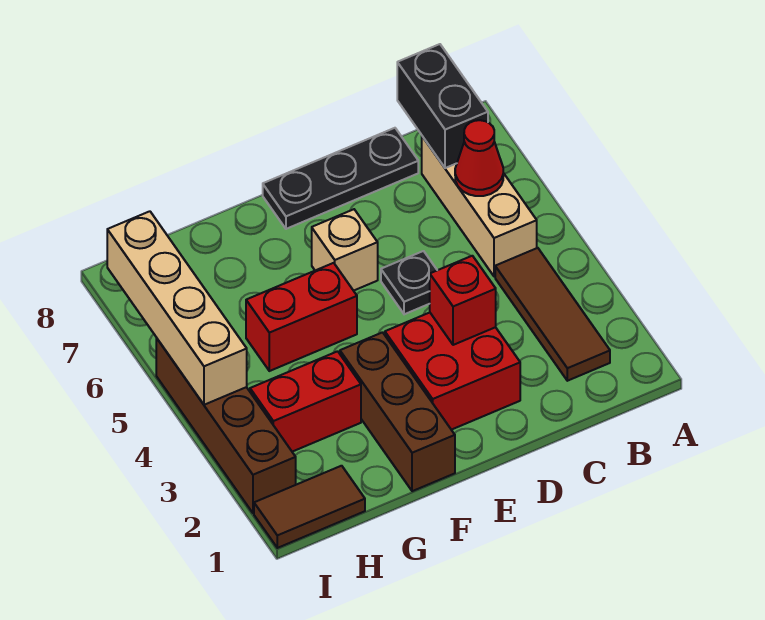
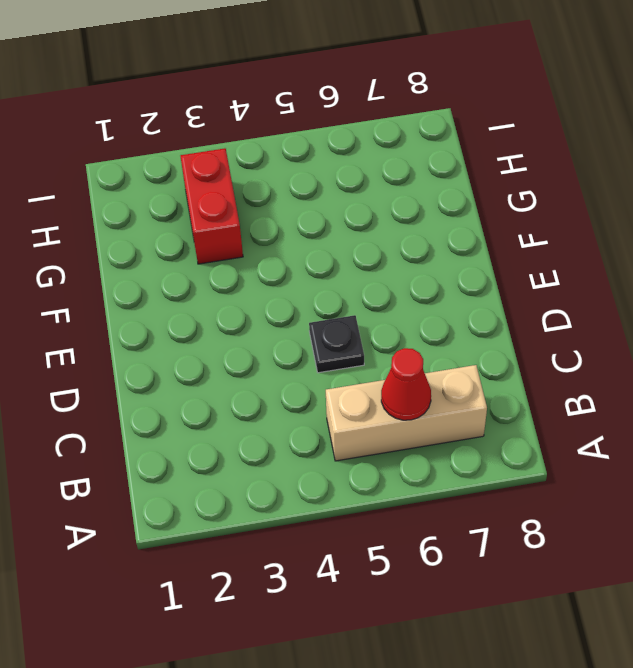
none -> brown tile B2:B4 level 1
none -> black plate C8:E8 level 1
none -> red brick D2:E3 level 1

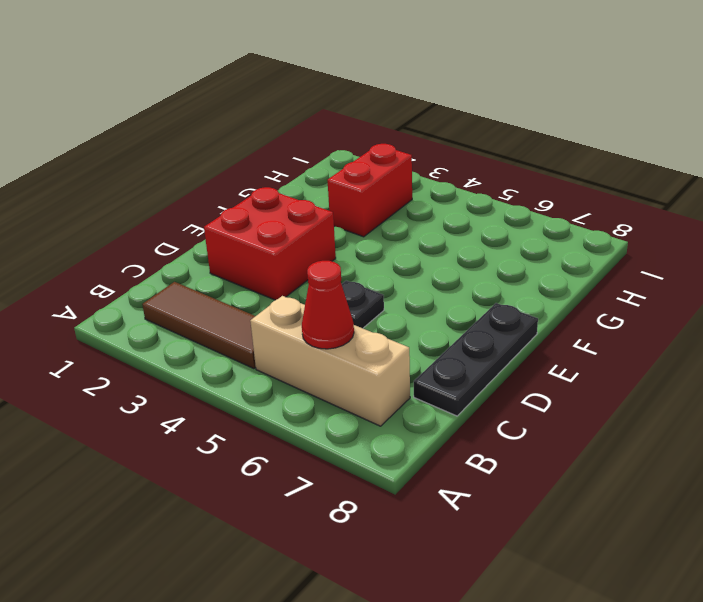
none -> tan brick E6 level 1
none -> brown brick F1:F3 level 1
none -> red brick F5:G5 level 1

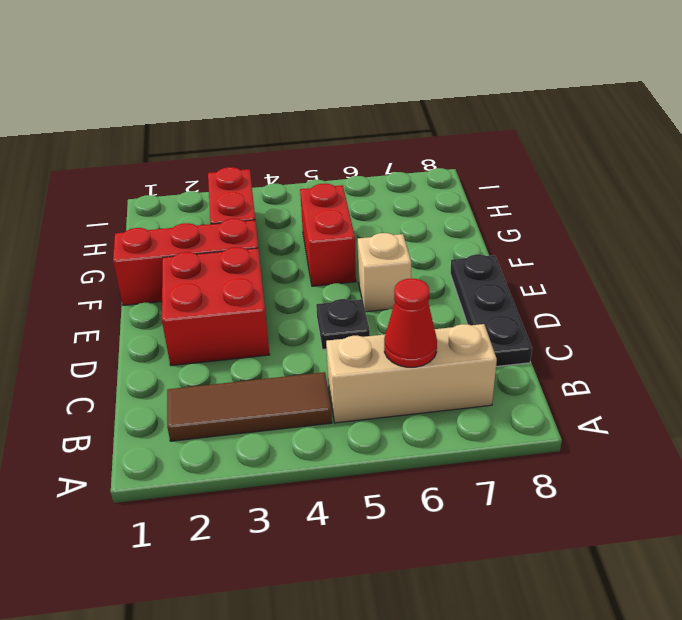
red brick F1:F3 level 1 -> brown brick F1:F3 level 1
none -> brown tile H1:I1 level 1
none -> brown brick I2:I5 level 1
none -> black brick B7:B8 level 2

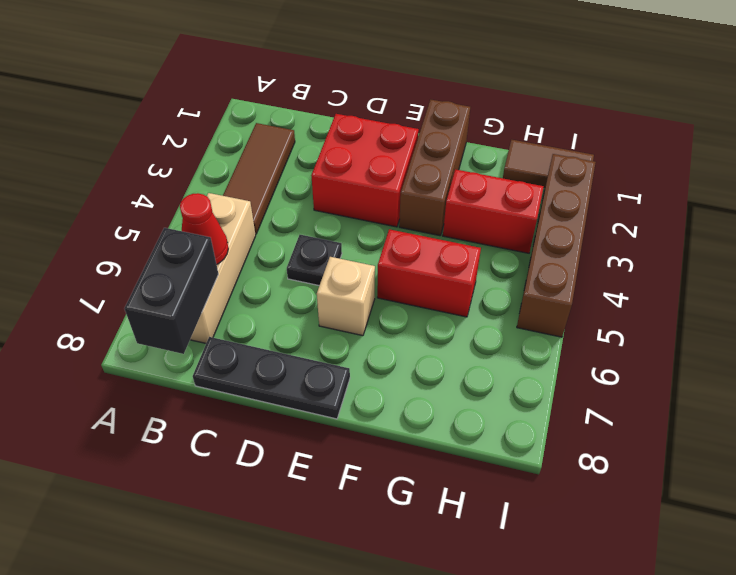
none -> red brick D3 level 2
none -> tan brick I4:I7 level 2

